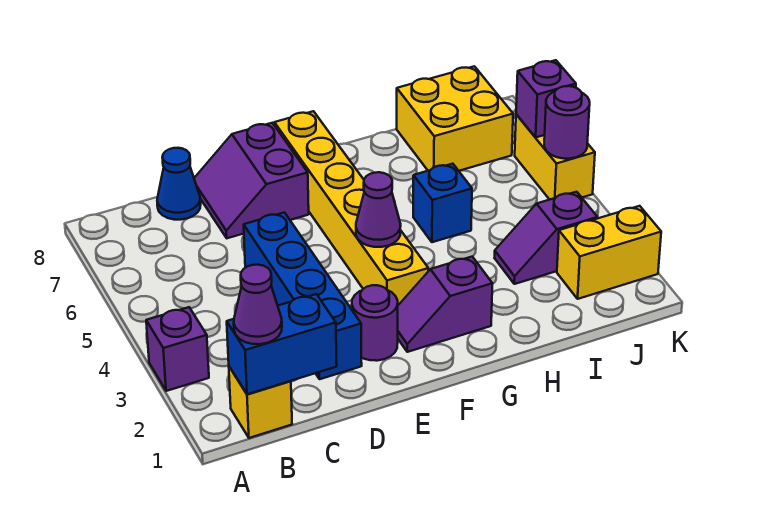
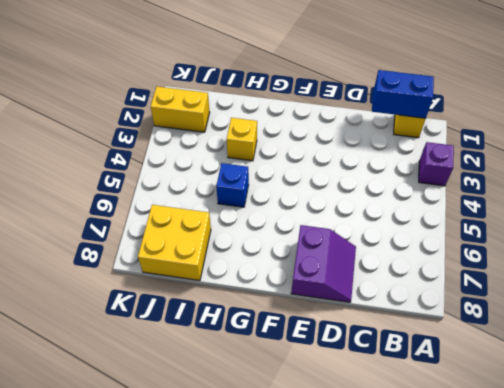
yellow brick H3 level 1 -> none
none -> blue cone C8 level 1
none -> blue brick D2:D5 level 1
none -> purple round brick E2 level 1

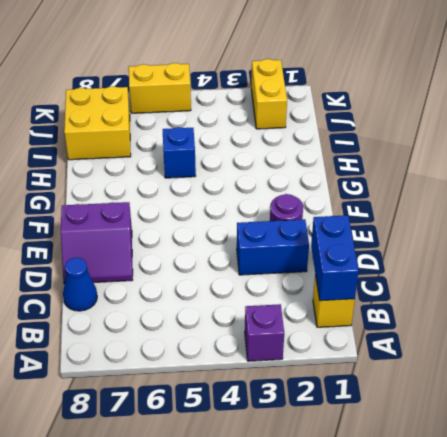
blue brick D2:D3 level 1 -> blue brick D2:D5 level 1
none -> purple slope F2:G2 level 1 top G
none -> yellow brick F3:F8 level 1
none -> purple slope I3:J3 level 1 top J

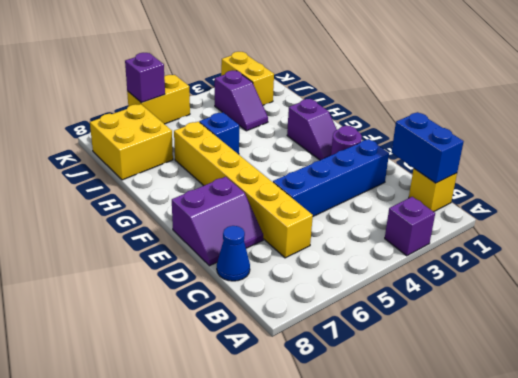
yellow brick C6:H6 level 1 -> yellow brick F3:F8 level 1
none -> purple cone F4 level 2
none -> purple round brick K5 level 2
none -> purple cone B1 level 3

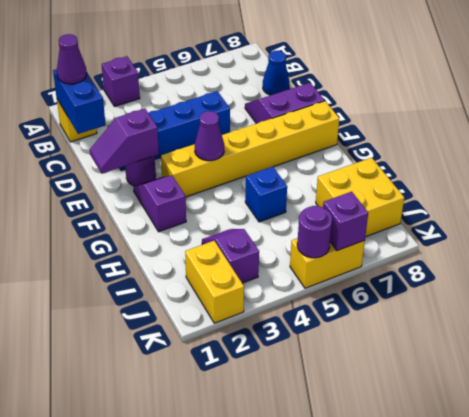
purple slope E1:E2 level 2 top 2 -> none

